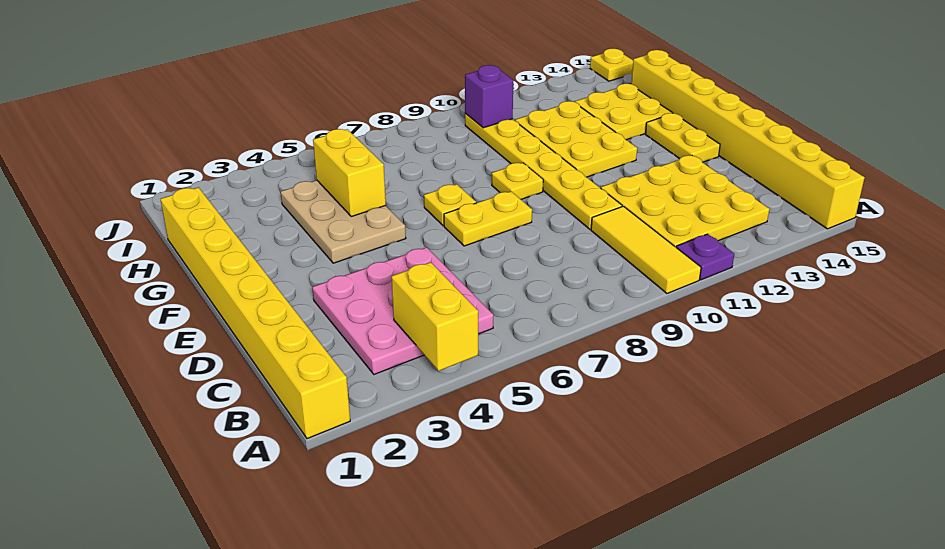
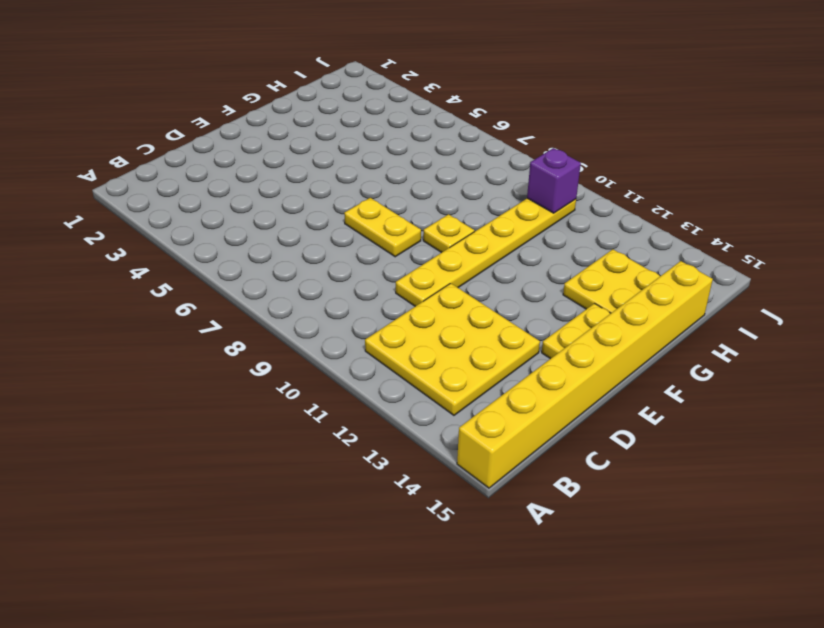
none -> yellow brick A1:H1 level 1
none -> yellow tile A10:C10 level 1
none -> purple plate A11 level 1

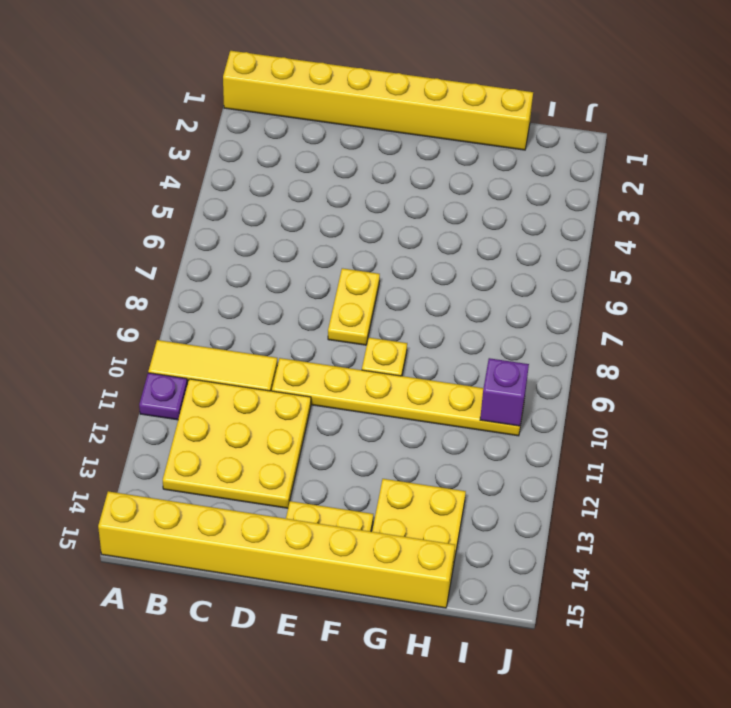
none -> pink plate B3:D5 level 1
none -> tan plate F4:H5 level 1
none -> yellow plate F7 level 1

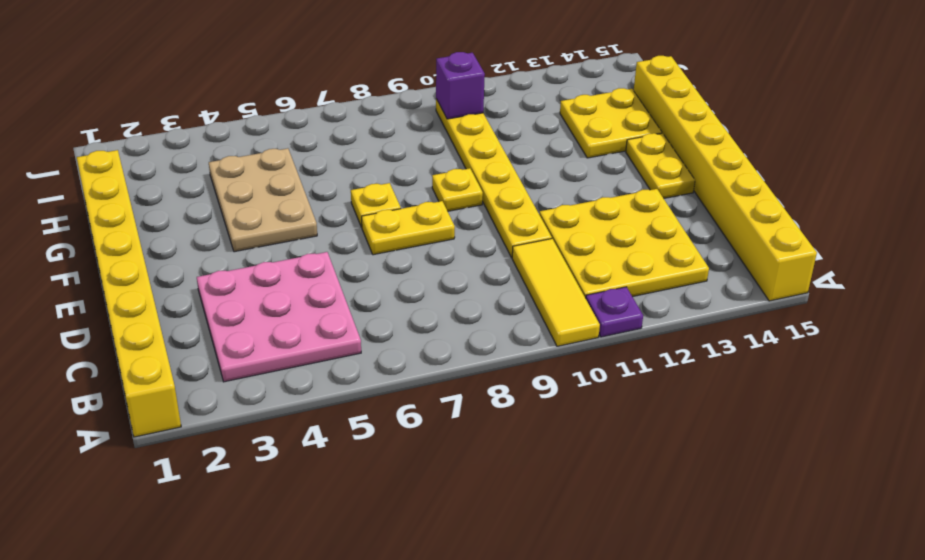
none -> yellow plate F11:H12 level 1
none -> yellow plate J15 level 1
none -> yellow brick A4:B4 level 2

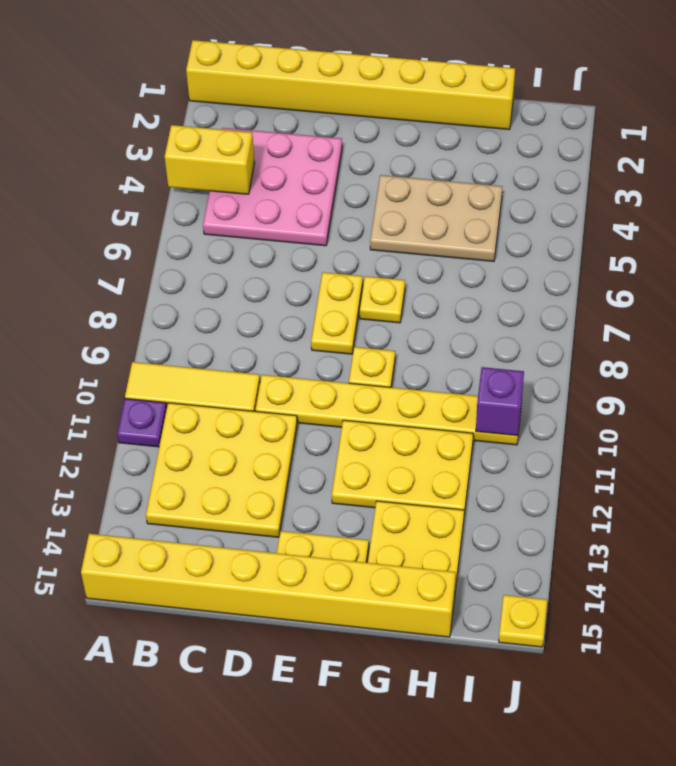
none -> yellow brick G5:H5 level 2

